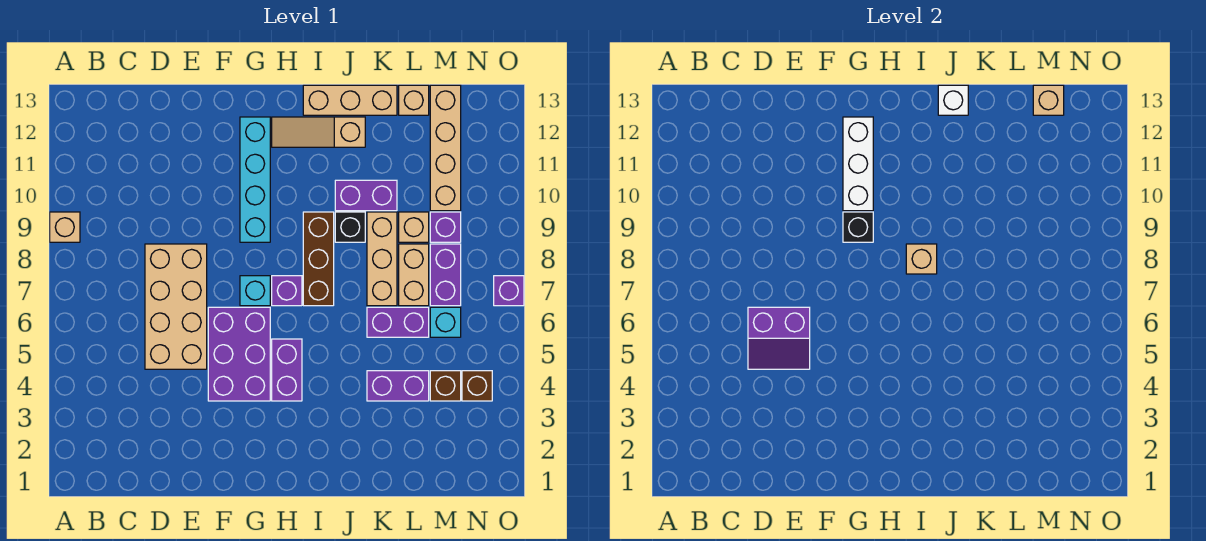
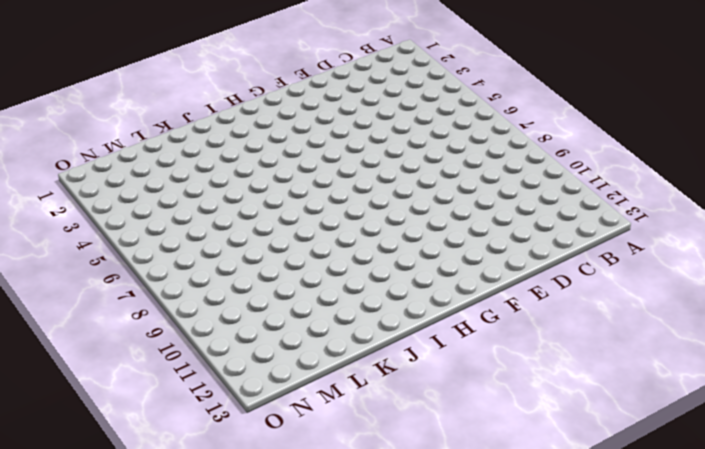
none -> tan brick A9 level 1
none -> tan brick D5:E8 level 1
none -> purple brick F4:G6 level 1
none -> cyan brick G7 level 1

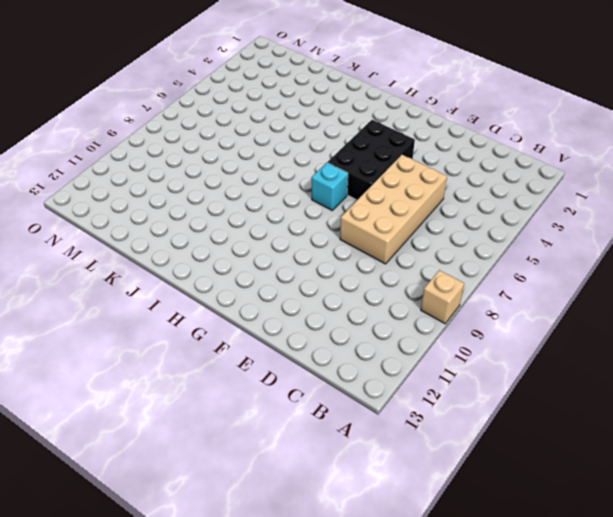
black brick F4:G6 level 1 -> purple brick F4:G6 level 1
none -> cyan brick G9:G12 level 1
none -> purple brick H4:H5 level 1
none -> purple brick H7 level 1
none -> tan slope H12:J12 level 1 top J

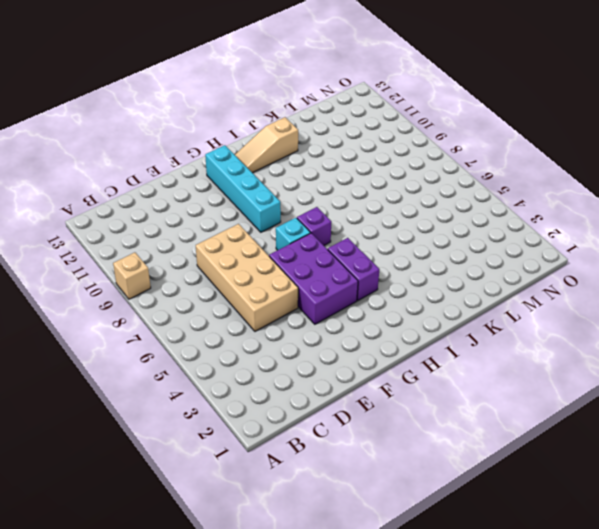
none -> brown brick I7:I9 level 1
none -> tan brick I13:K13 level 1
none -> black brick J9 level 1
none -> purple brick J10:K10 level 1

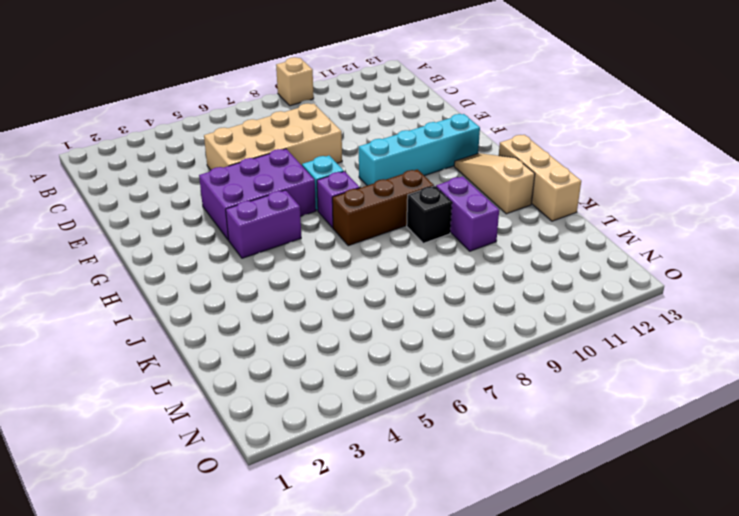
none -> purple brick K4:L4 level 1
none -> purple brick K6:L6 level 1
none -> tan brick K7:K9 level 1
none -> tan brick L7:L8 level 1

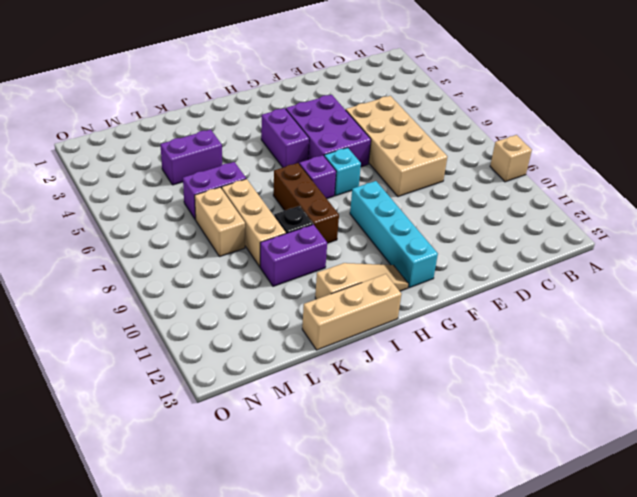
none -> tan brick L9 level 1
none -> tan brick L13 level 1
none -> brown brick M4 level 1
none -> cyan brick M6 level 1

